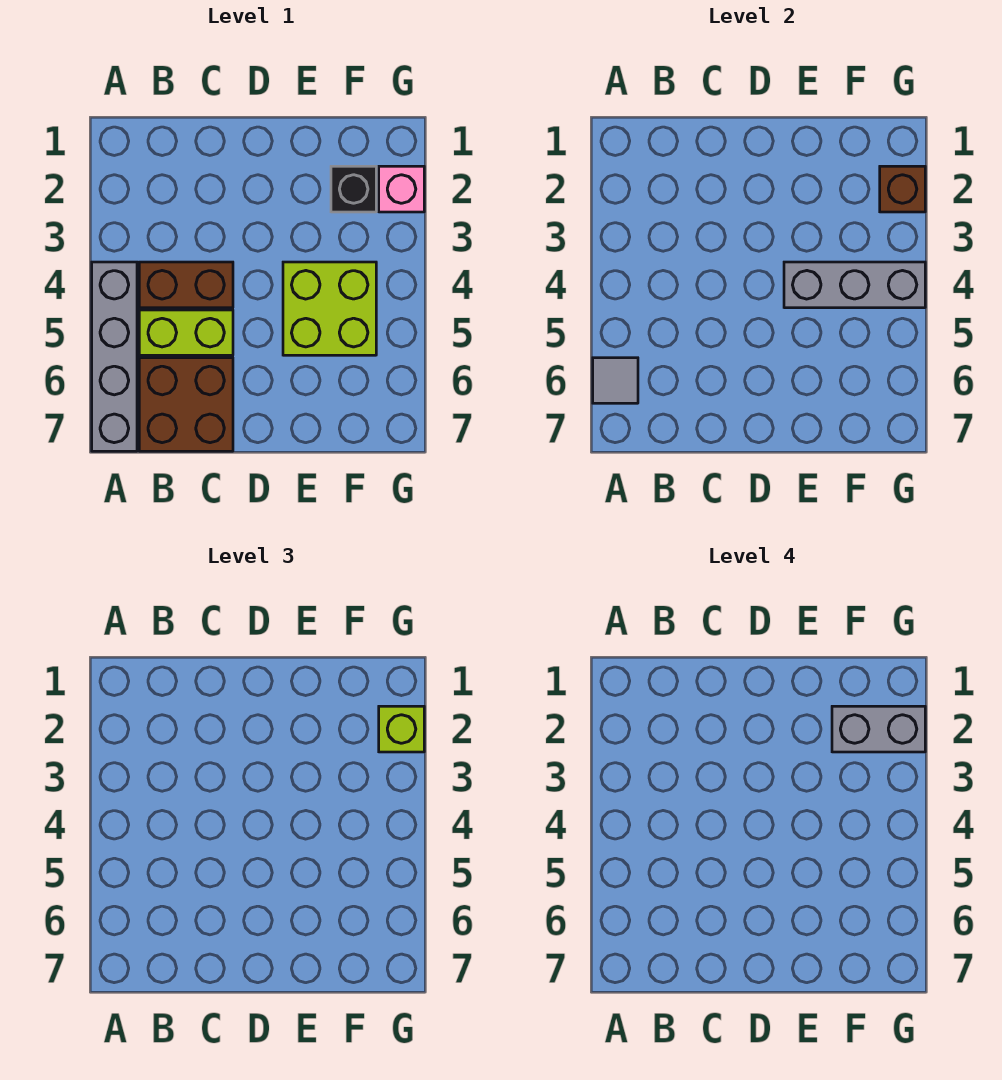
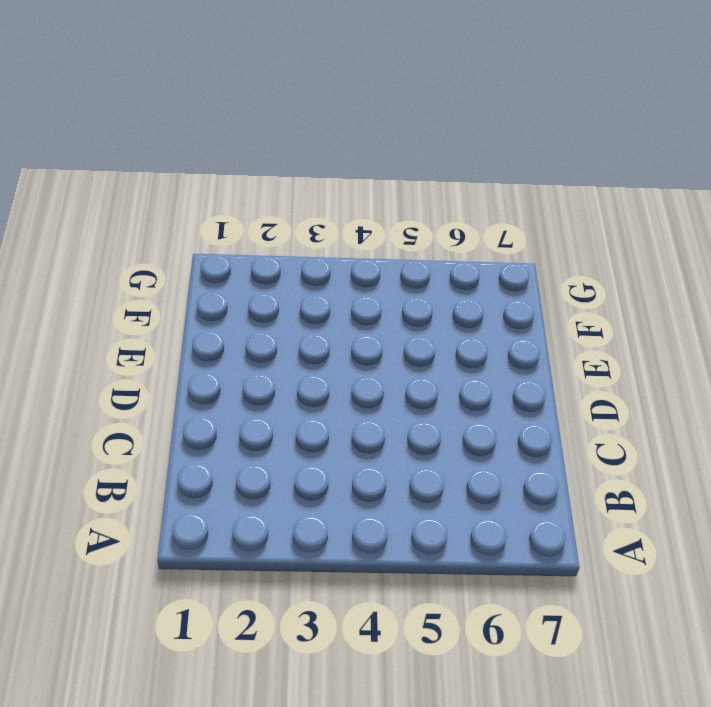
none -> grey brick A4:A7 level 1
none -> brown brick B4:C4 level 1
none -> lime brick B5:C5 level 1

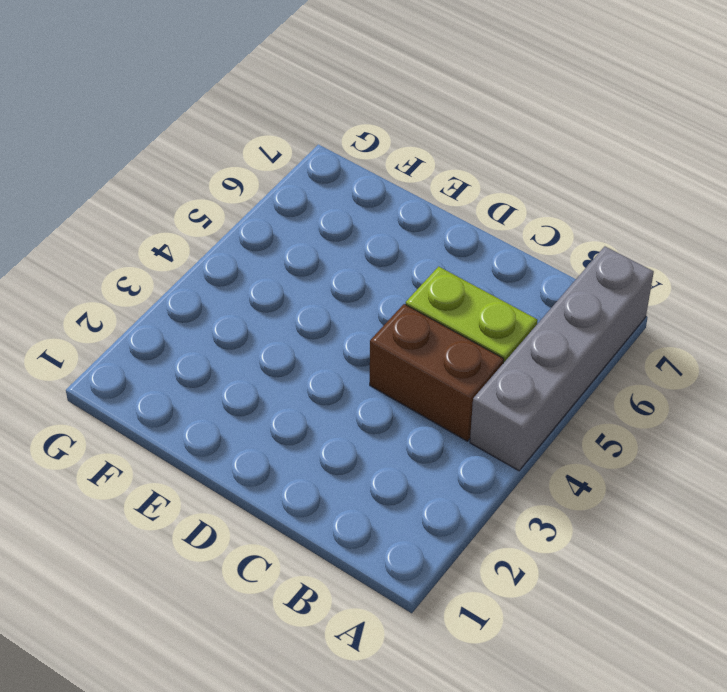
none -> brown brick B6:C7 level 1
none -> lime brick E4:F5 level 1
none -> black brick F2 level 1

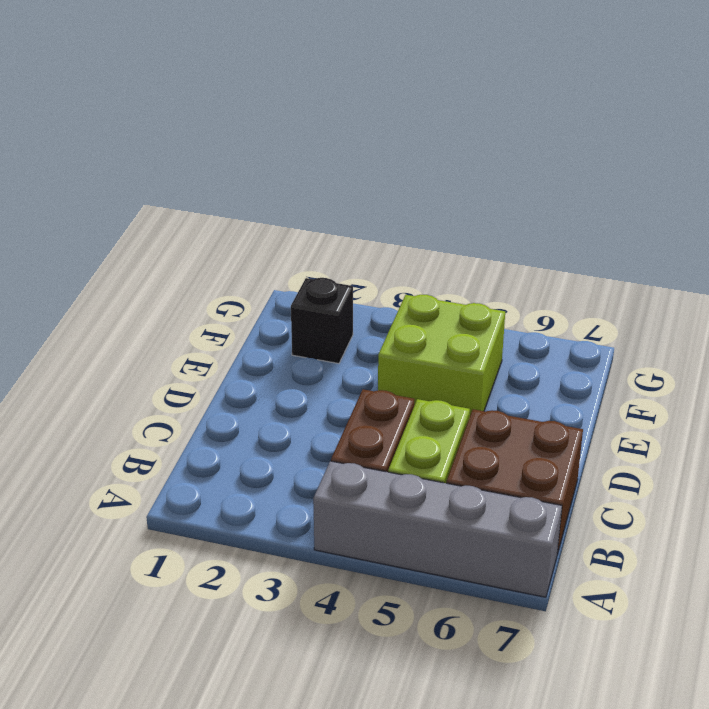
none -> pink brick G2 level 1
none -> grey tile A6 level 2
none -> grey brick E4:G4 level 2

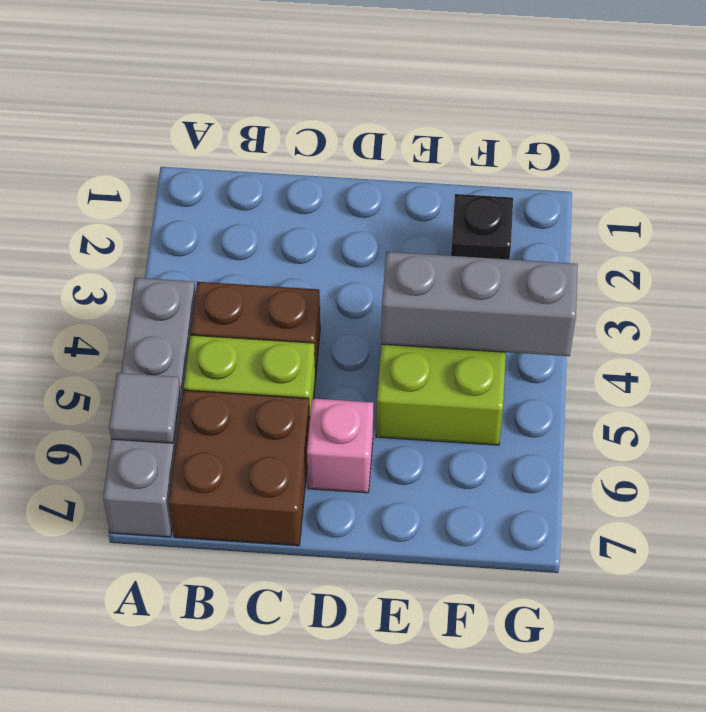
pink brick D6 level 1 -> pink brick G2 level 1
none -> brown brick G2 level 2
none -> lime brick G2 level 3
none -> grey brick F2:G2 level 4

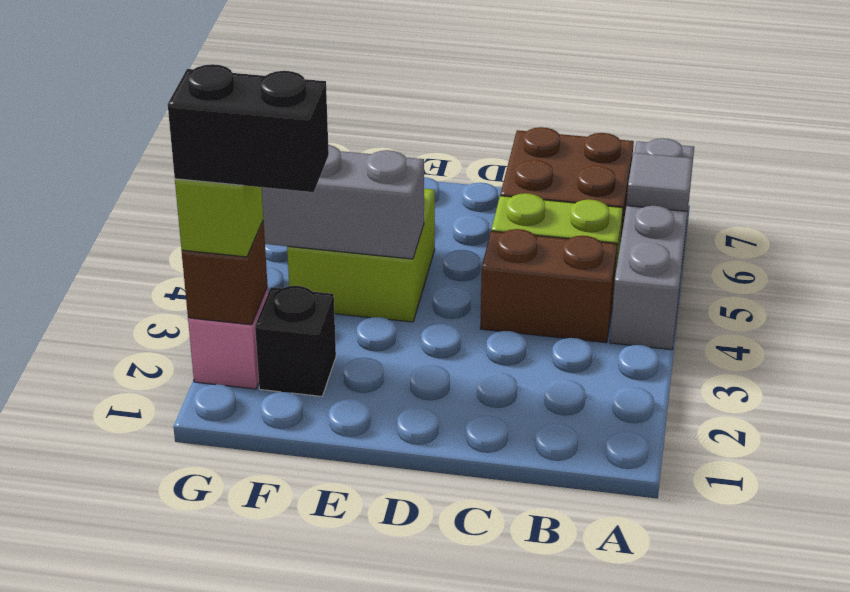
black brick F2:G2 level 4 -> grey brick F2:G2 level 4

